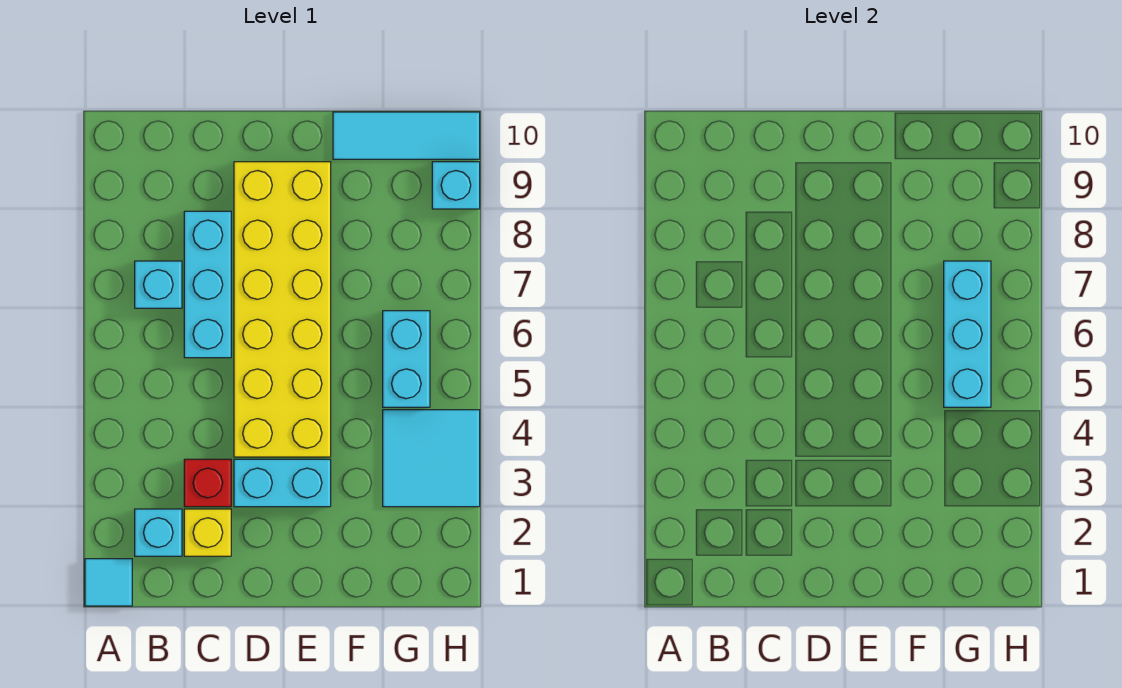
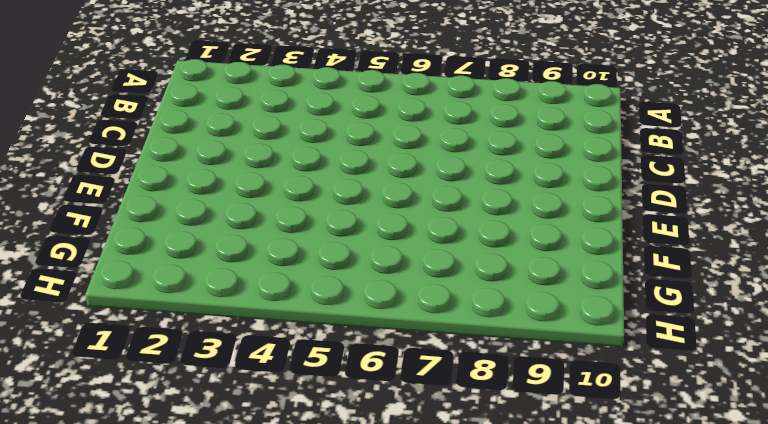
none -> cyan tile A1 level 1
none -> cyan brick B2 level 1
none -> cyan brick B7 level 1

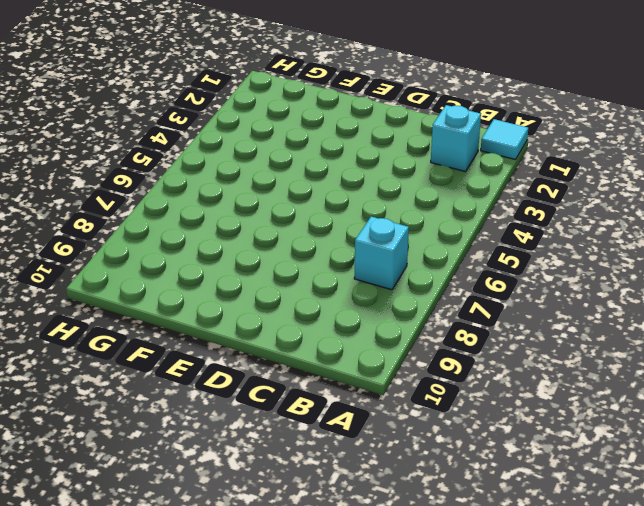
none -> yellow brick C2 level 1
none -> red brick C3 level 1
none -> cyan brick C6:C8 level 1

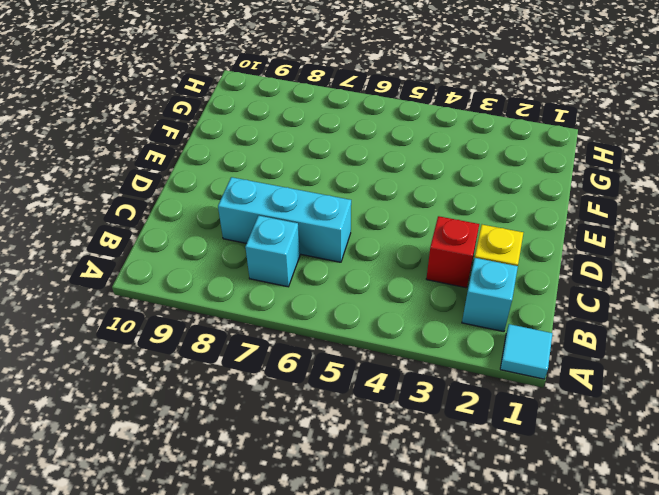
none -> cyan brick D3:E3 level 1
none -> yellow brick D4:E9 level 1
none -> cyan tile F10:H10 level 1

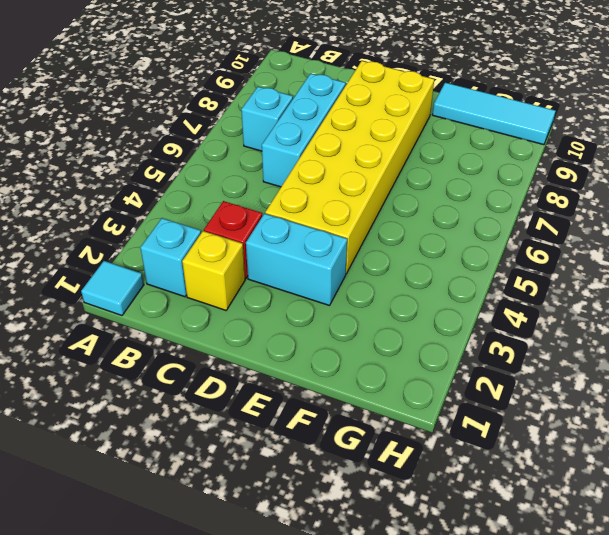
none -> cyan tile G3:H4 level 1
none -> cyan brick G5:G6 level 1
none -> cyan brick H9 level 1

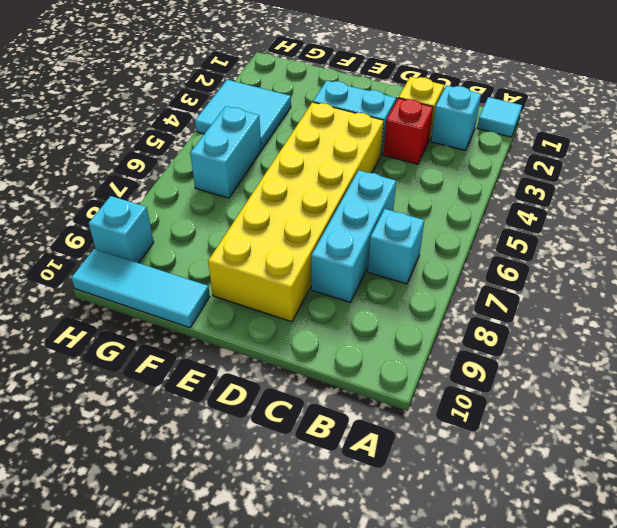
none -> cyan brick G5:G7 level 2

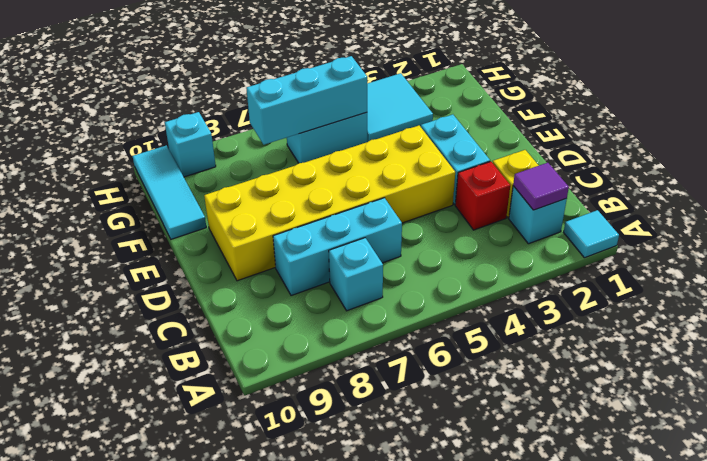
purple tile B2 level 2 -> none

